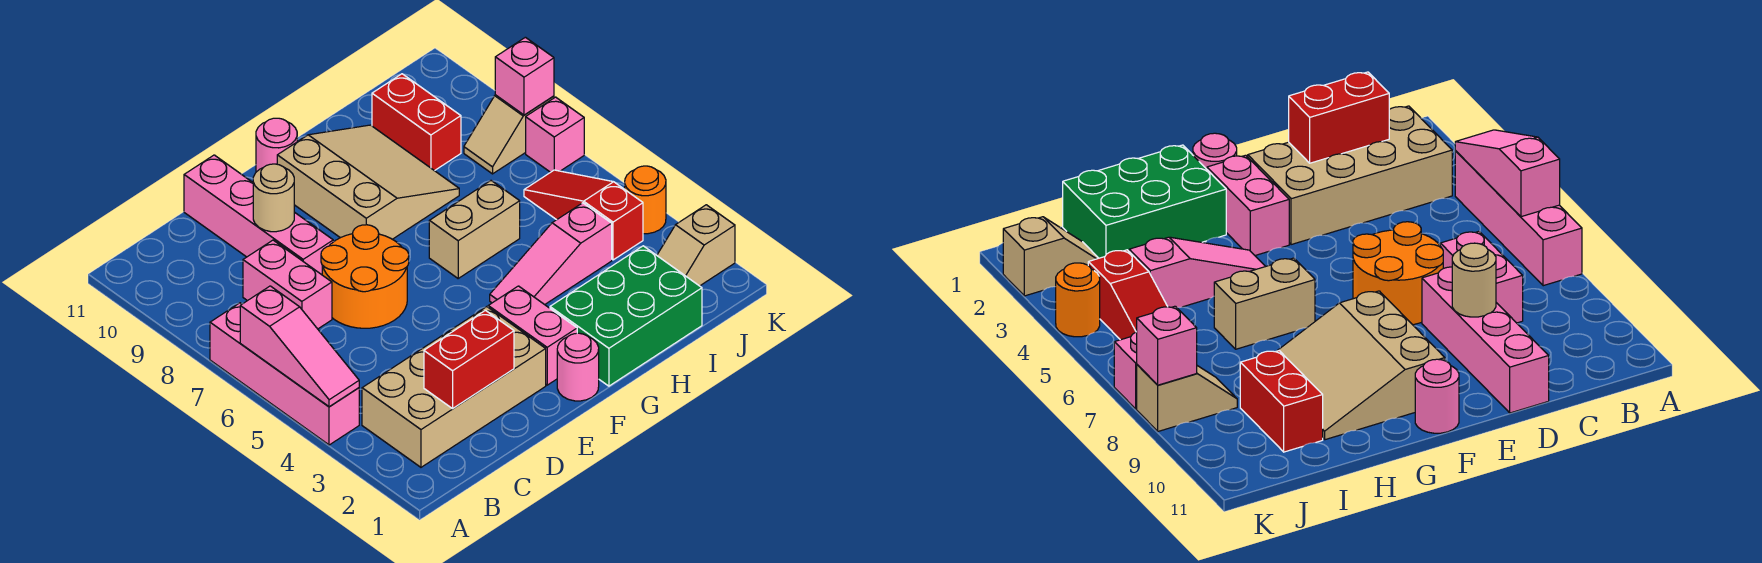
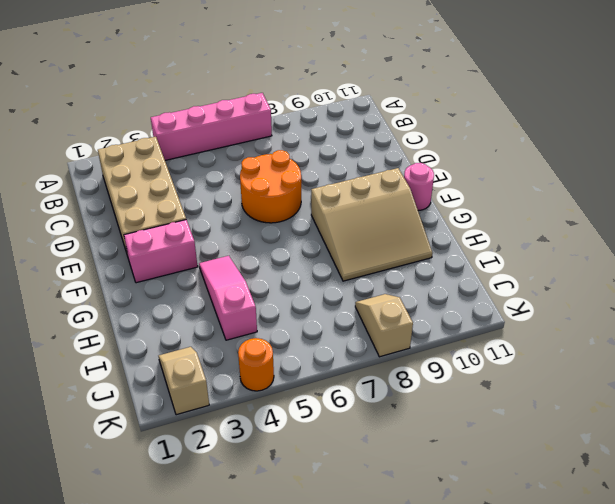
none -> pink brick C7:C8 level 1
none -> pink brick D8:D11 level 1
none -> pink round brick F1 level 1

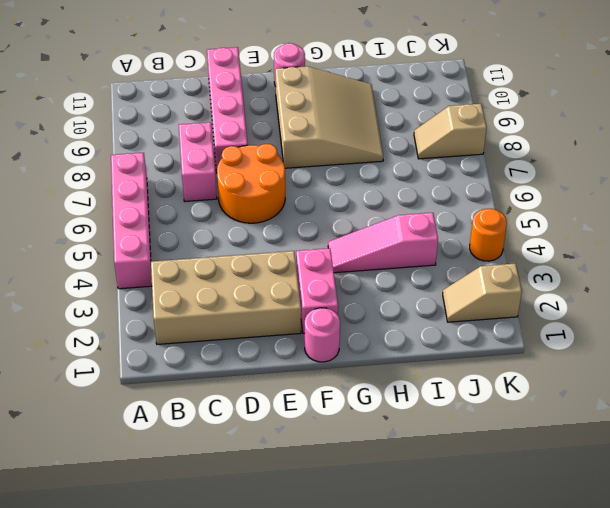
none -> green brick G1:I2 level 1
none -> tan brick G6:H6 level 1
none -> red brick I9:I10 level 1

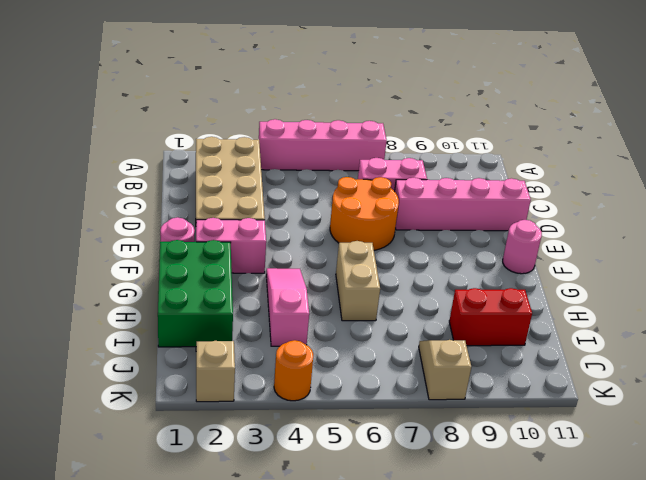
none -> tan slope F8:H10 level 1 top F
none -> red slope J4:J6 level 1 top 4
none -> pink brick K7 level 1

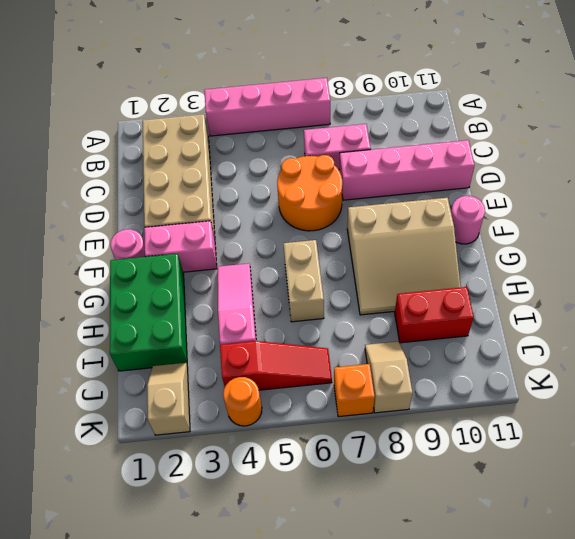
orange brick K7 level 1 -> pink brick K7 level 1
none -> pink slope A4:A6 level 2 top 6
none -> red brick C2:D2 level 2
none -> tan round brick D9 level 2

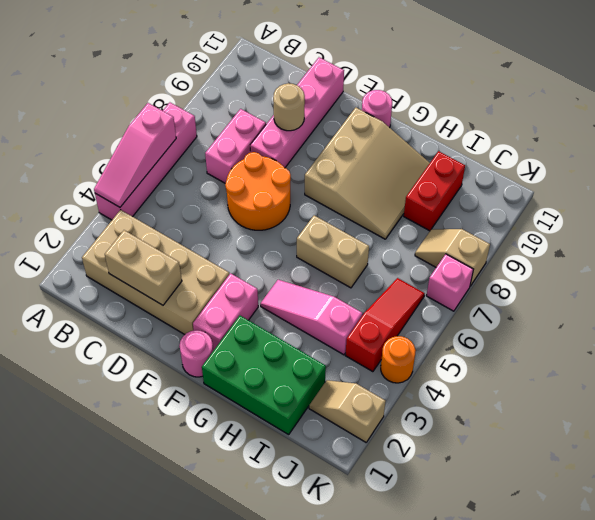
tan brick C2:D2 level 2 -> red brick C2:D2 level 2
none -> pink brick K8 level 2

